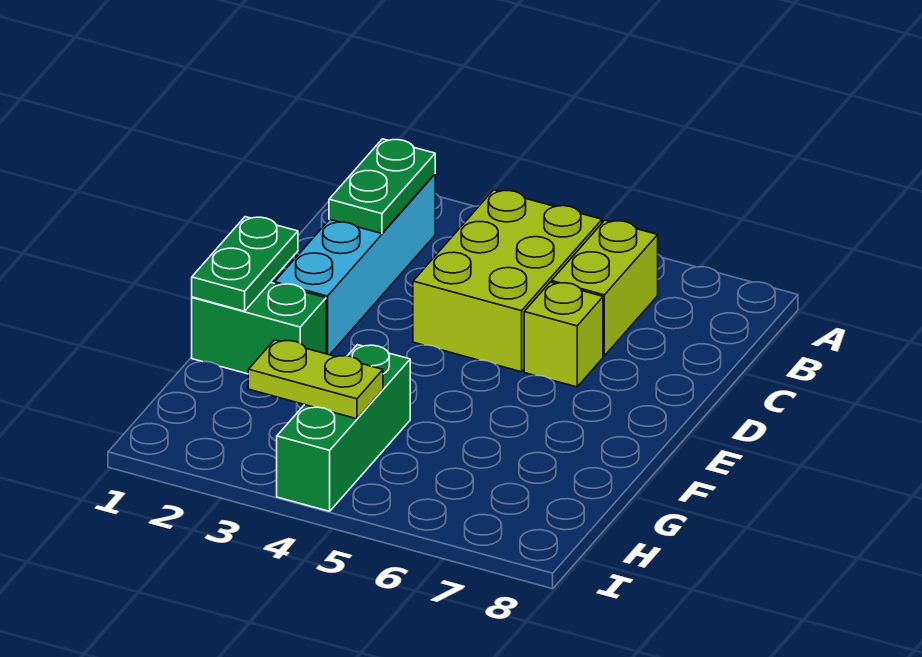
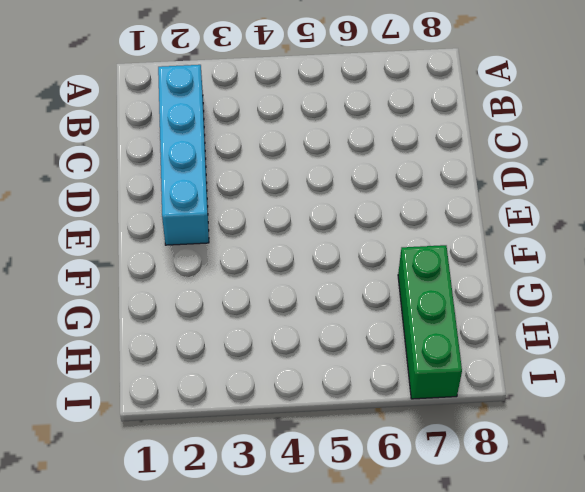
green brick G7:I7 level 1 -> green brick G4:I4 level 1
none -> lime brick B4:D5 level 1
none -> lime brick B6:C6 level 1

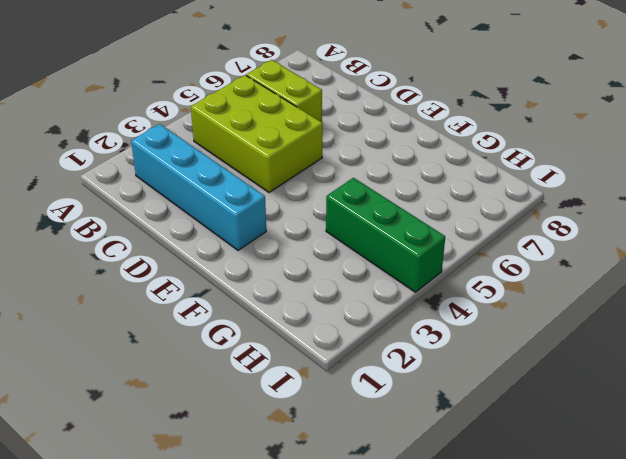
none -> lime brick D6 level 1
none -> green brick F1:F2 level 1

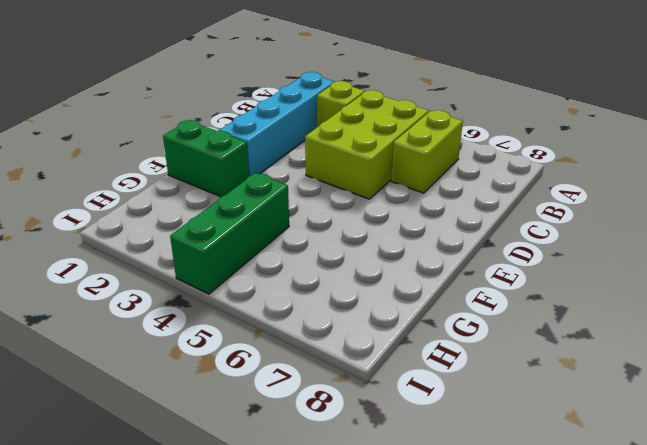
lime brick B3 level 1 -> lime brick D6 level 1
none -> green plate B2:C2 level 2
none -> green plate E1:F1 level 2

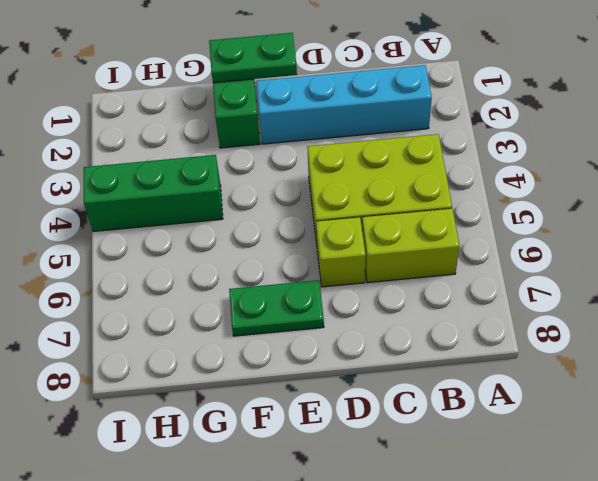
green plate E7:F7 level 1 -> green plate B2:C2 level 2
none -> lime plate H3:H4 level 2

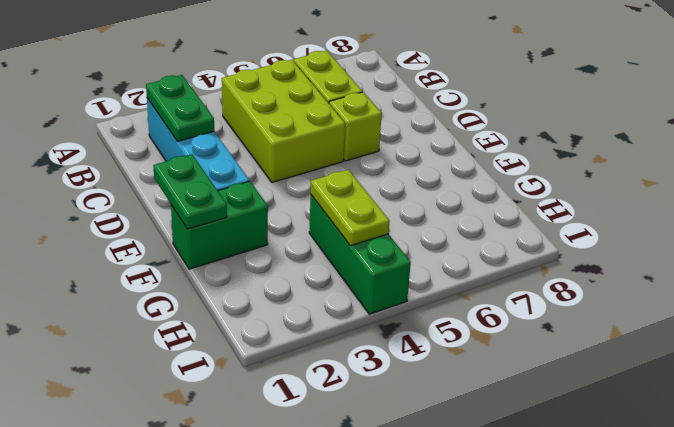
lime plate G4:H4 level 2 -> lime plate H3:H4 level 2

